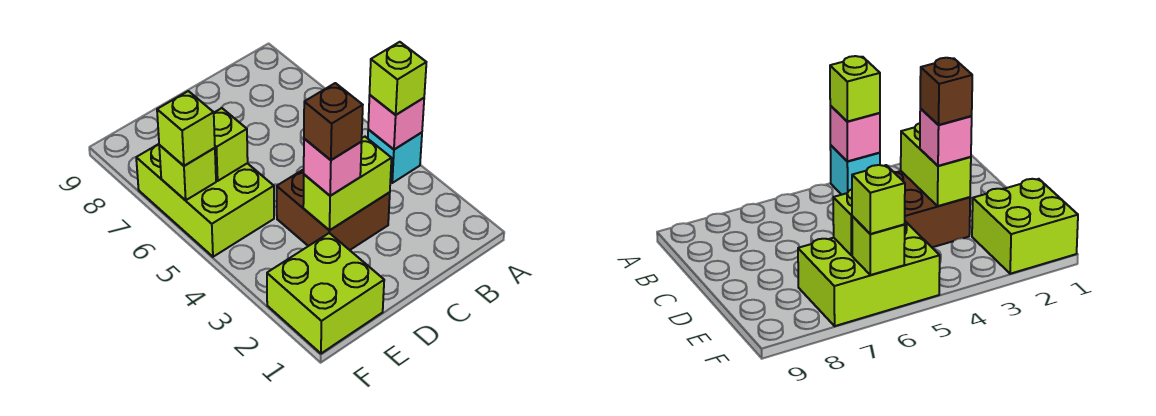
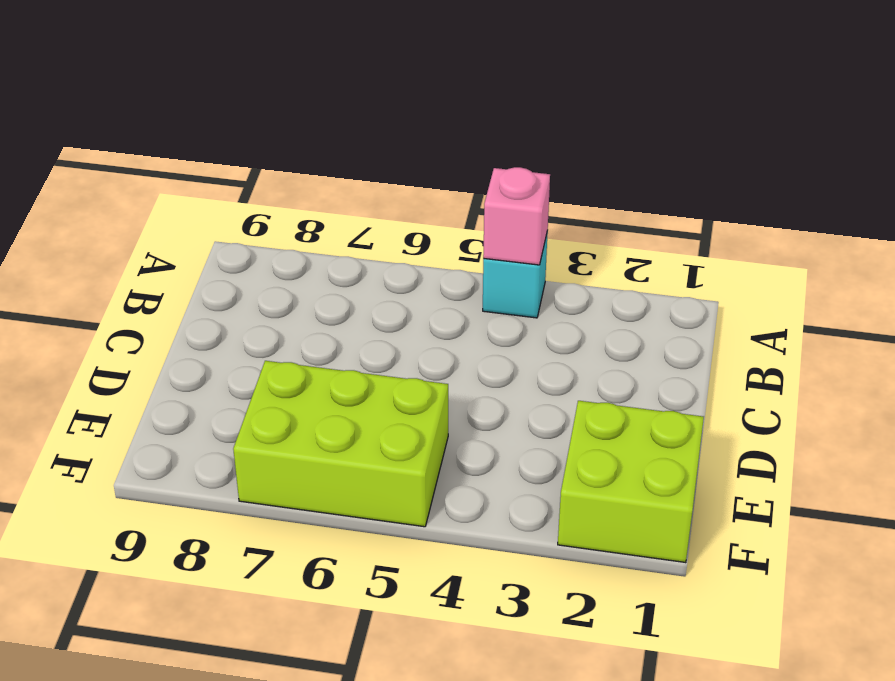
none -> brown brick C3:D4 level 1
none -> lime brick C3:D3 level 2
none -> lime brick E6 level 2

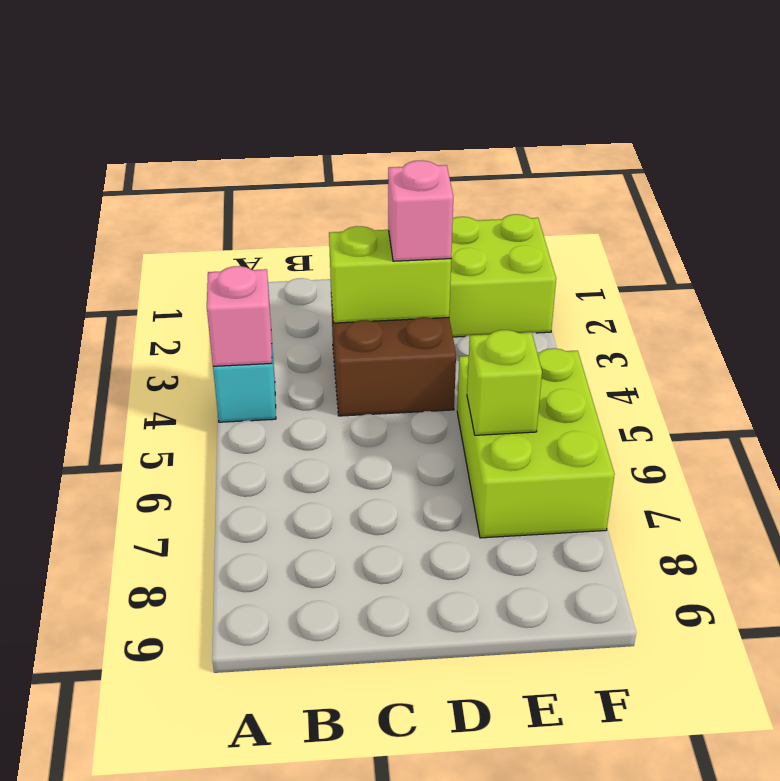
none -> lime brick F6 level 2
none -> lime brick A4 level 3
none -> lime brick F6 level 3

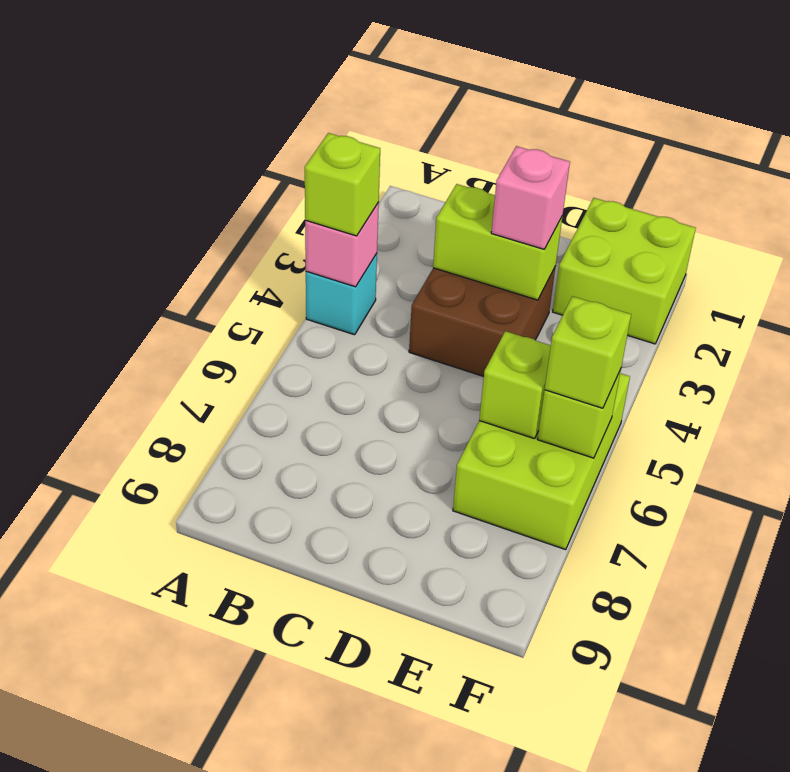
none -> brown brick D3 level 4

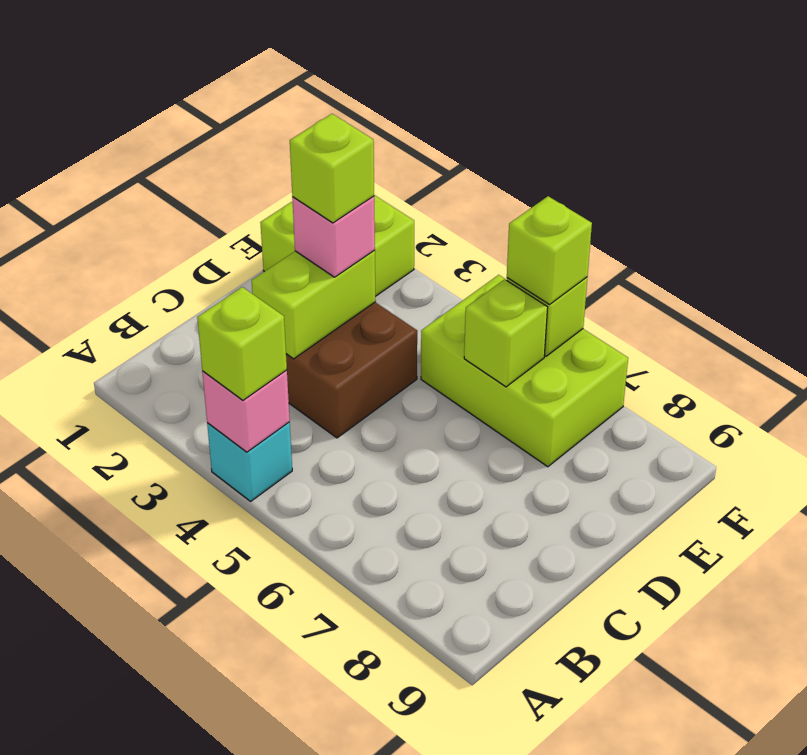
lime brick D3 level 4 -> brown brick D3 level 4

